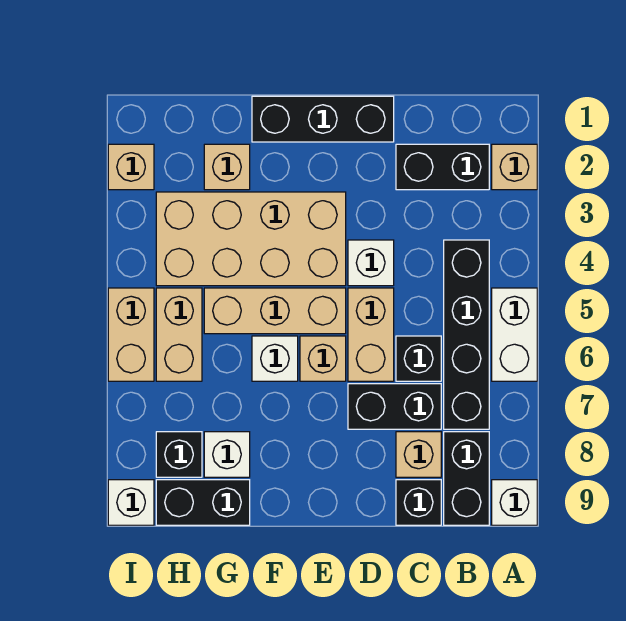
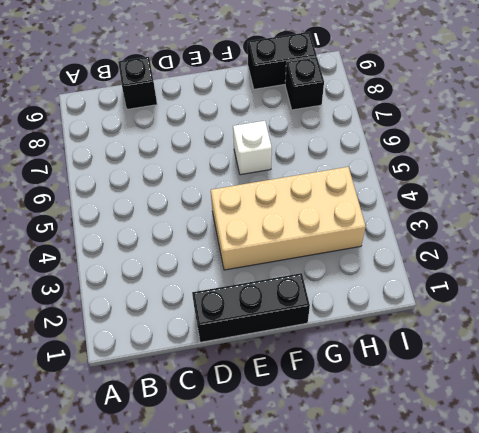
none -> tan brick A2 level 1
none -> white brick A5:A6 level 1
none -> white brick A9 level 1

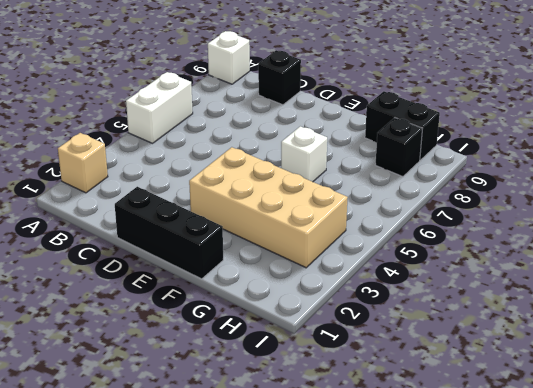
none -> black brick B2:C2 level 1
none -> black brick B4:B7 level 1
none -> black brick B8:B9 level 1

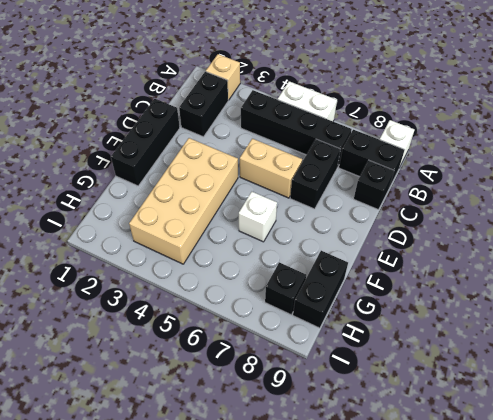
none -> black brick C6 level 1
none -> tan brick C8 level 1
none -> white brick D4 level 1

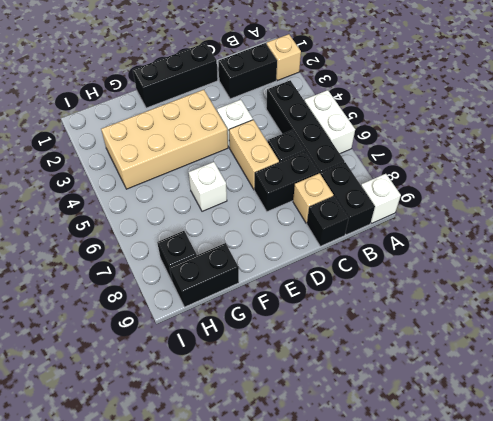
none -> tan brick E5:G5 level 1
none -> tan brick E6 level 1
none -> tan brick G2 level 1

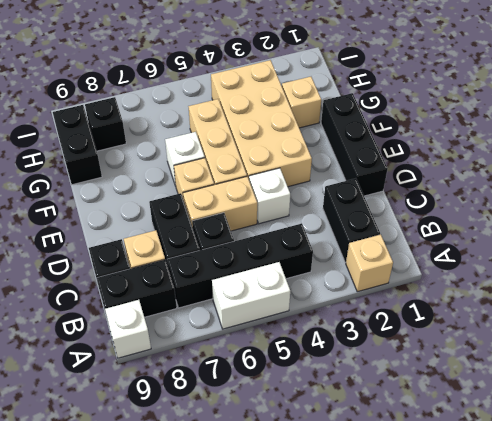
none -> white brick G8 level 1
none -> tan brick H5:H6 level 1
none -> tan brick I2 level 1

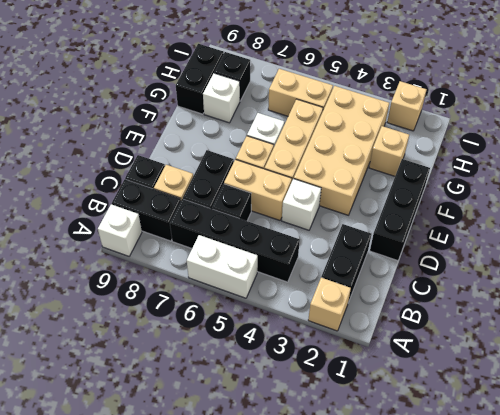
none -> tan brick I5:I6 level 1
none -> white brick I9 level 1

